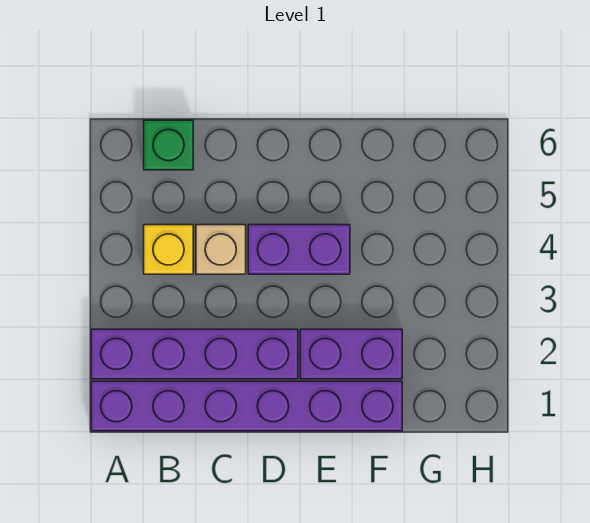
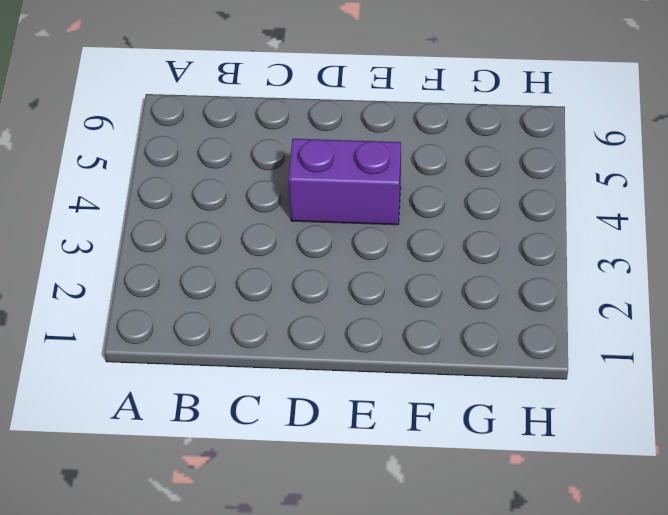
none -> purple brick A1:F1 level 1
none -> purple brick A2:D2 level 1

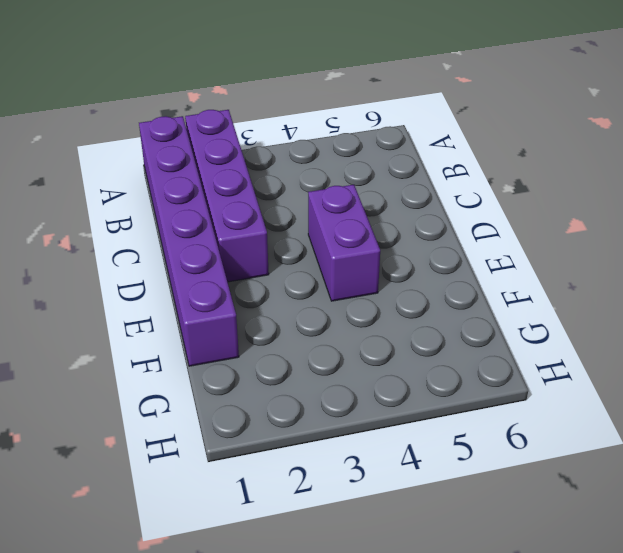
none -> yellow brick B4 level 1
none -> green brick B6 level 1

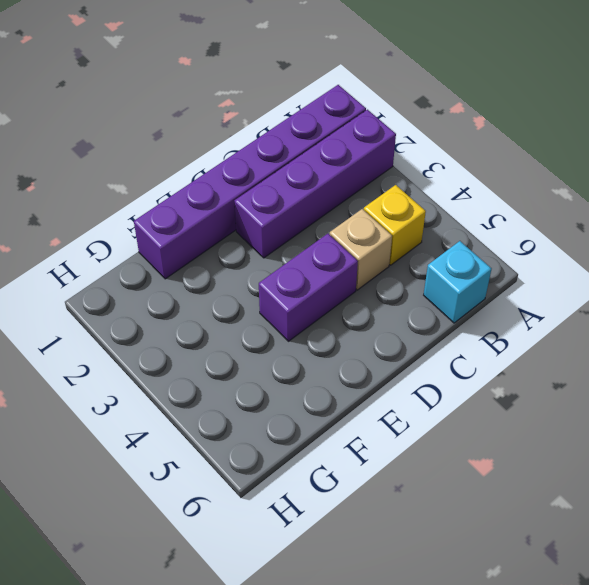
cyan brick B6 level 1 -> green brick B6 level 1
none -> purple brick E2:F2 level 1

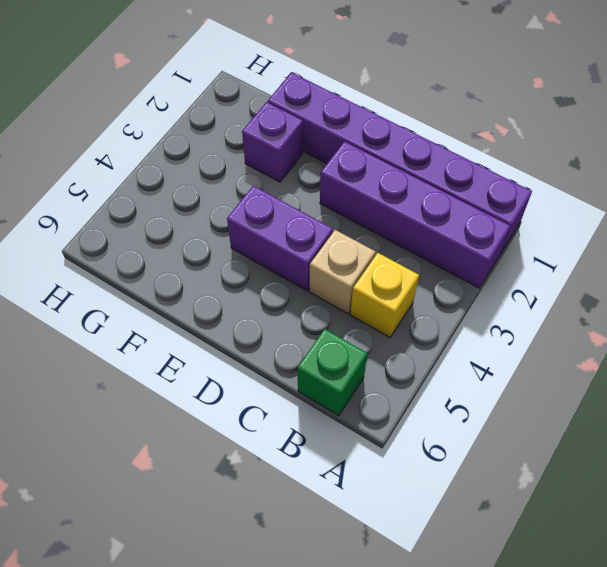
purple brick F2 level 1 -> purple brick E2:F2 level 1

